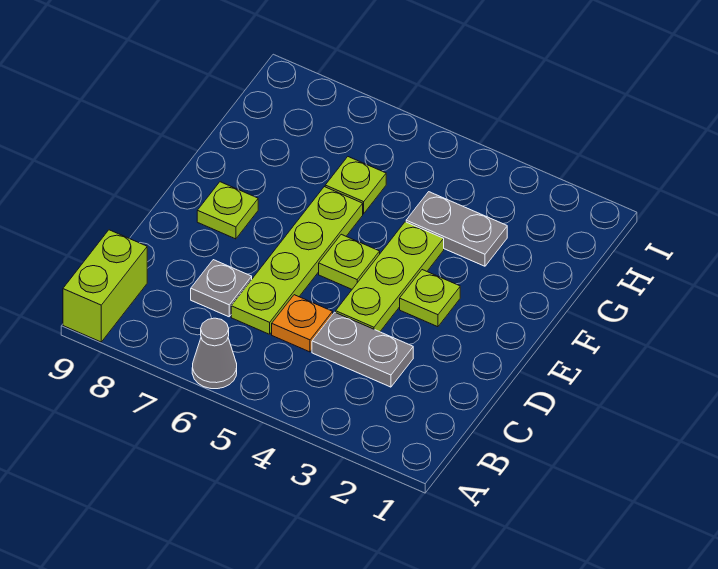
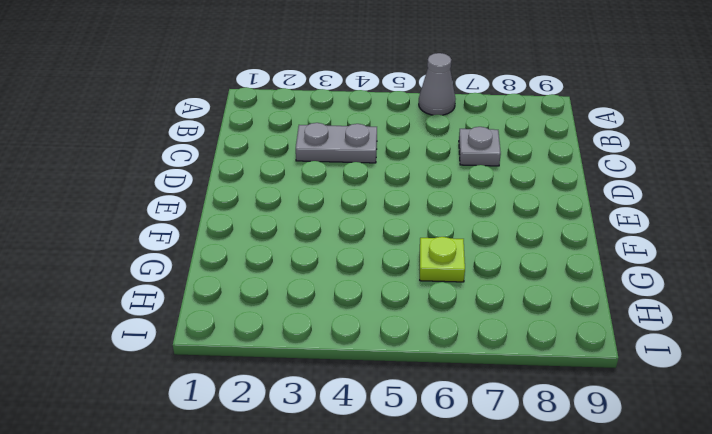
none -> lime brick A9:B9 level 1
none -> orange plate C5 level 1
none -> lime plate C6:F6 level 1

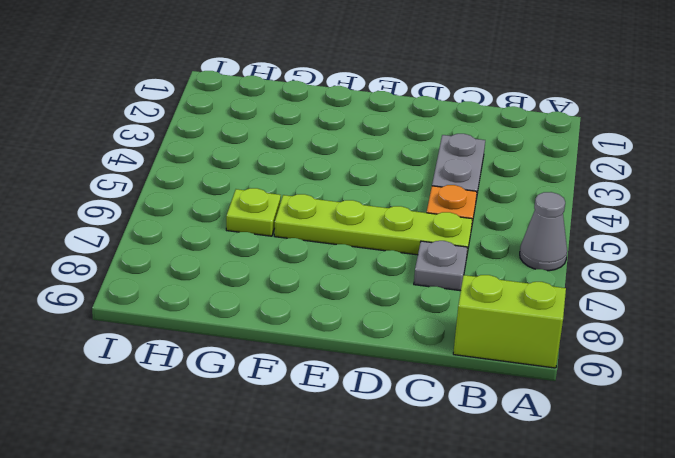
none -> lime plate D4:F4 level 1
none -> lime plate E3 level 1
none -> lime plate E5 level 1

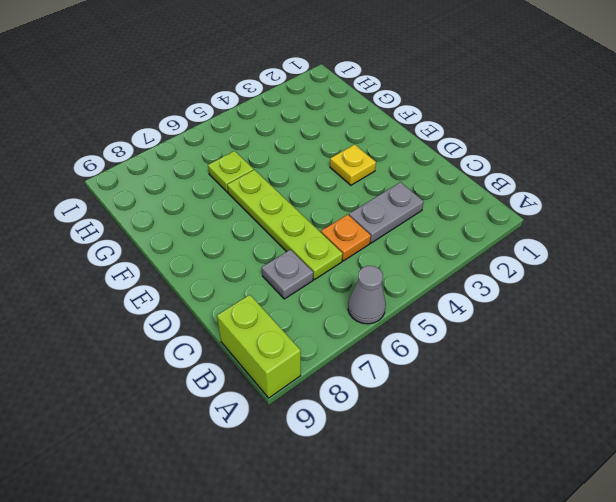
yellow plate E3 level 1 -> lime plate E3 level 1
none -> lime plate D4:F4 level 1
none -> lime plate E5 level 1
none -> lime plate E8 level 1

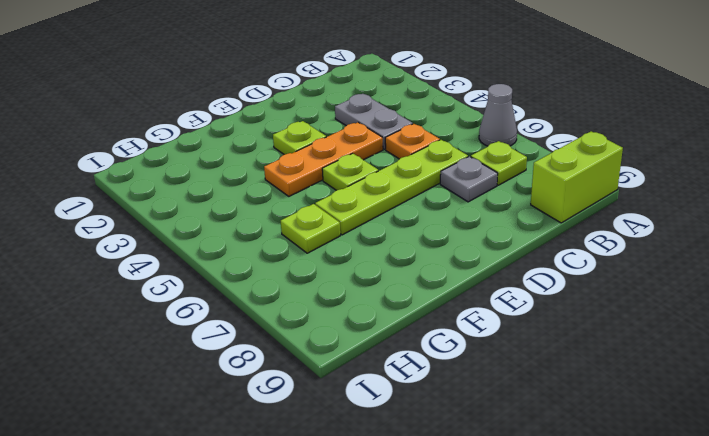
lime plate B7 level 1 -> lime plate E8 level 1
orange plate D4:F4 level 1 -> lime plate D4:F4 level 1
none -> grey plate G3:G4 level 1

